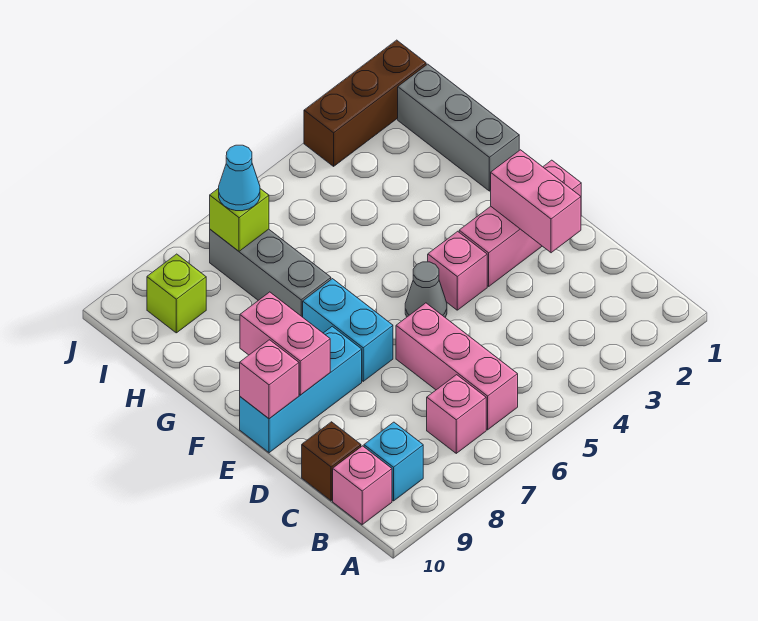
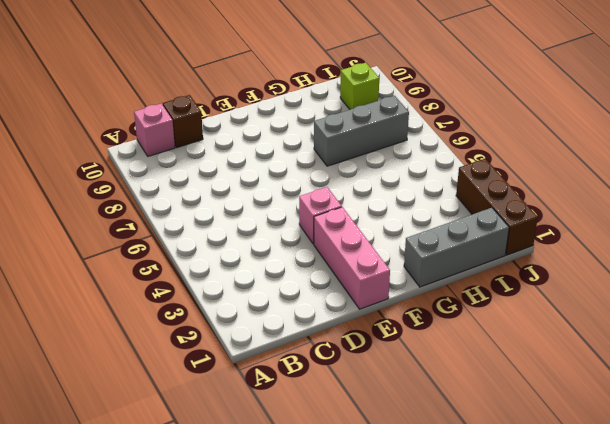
none -> pink brick B6:D6 level 1
none -> pink brick B7 level 1
none -> cyan brick B9 level 1

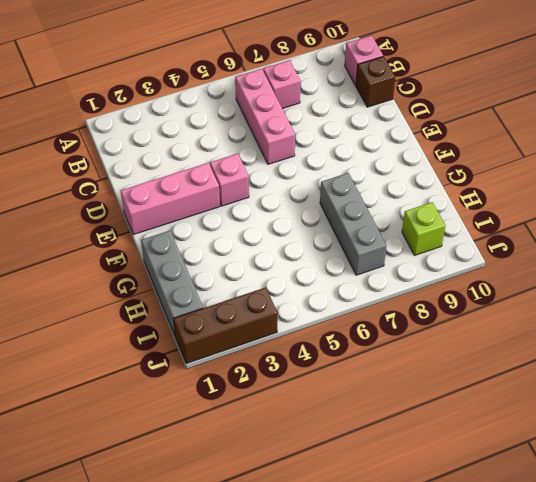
none -> cyan brick B9 level 1
none -> grey cone E5 level 1
none -> cyan brick E7:F7 level 1

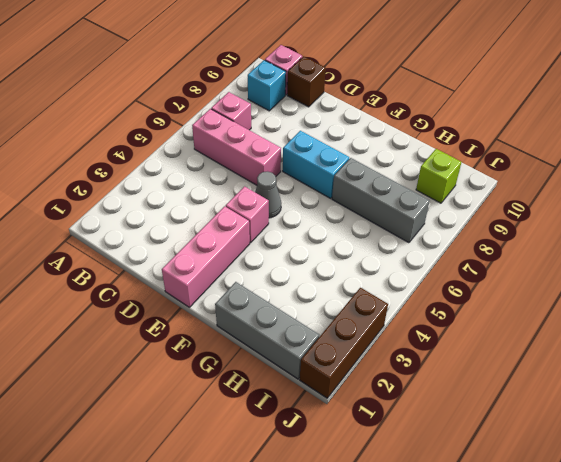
none -> cyan brick E8:E10 level 1
none -> pink brick D2:E2 level 2
none -> pink brick E9:F9 level 2

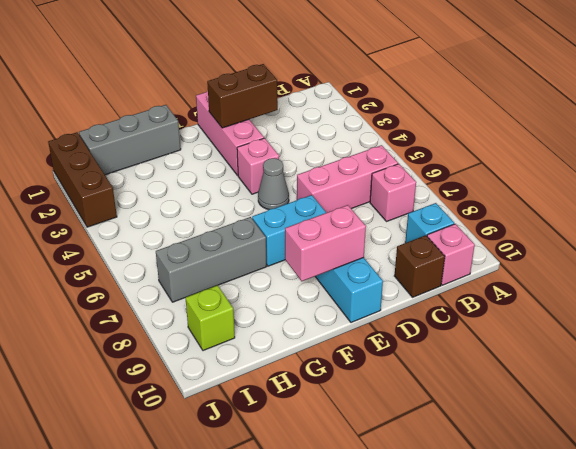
brown brick D2:E2 level 2 -> pink brick D2:E2 level 2
none -> pink brick E10 level 2
none -> lime brick I7 level 2
none -> cyan cone I7 level 3

